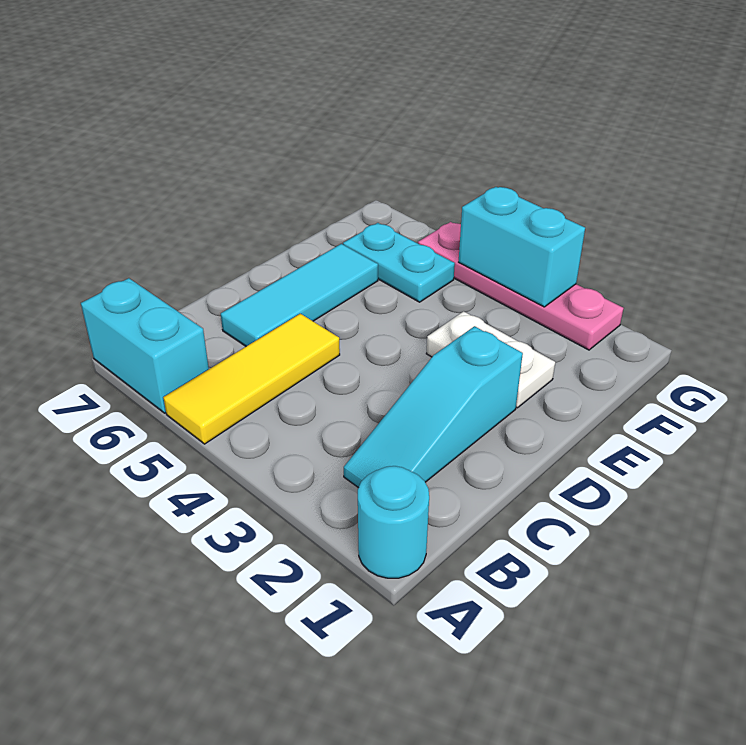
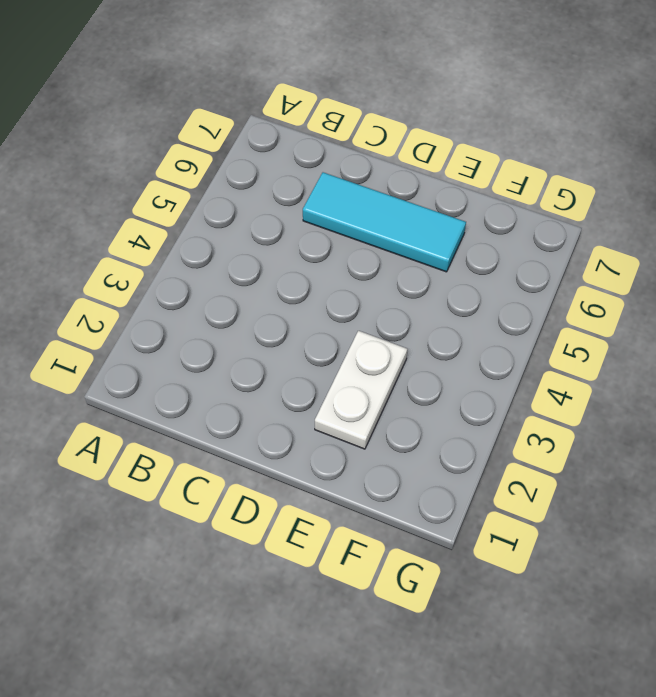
none -> cyan round brick A1 level 1
none -> yellow tile A5:C5 level 1

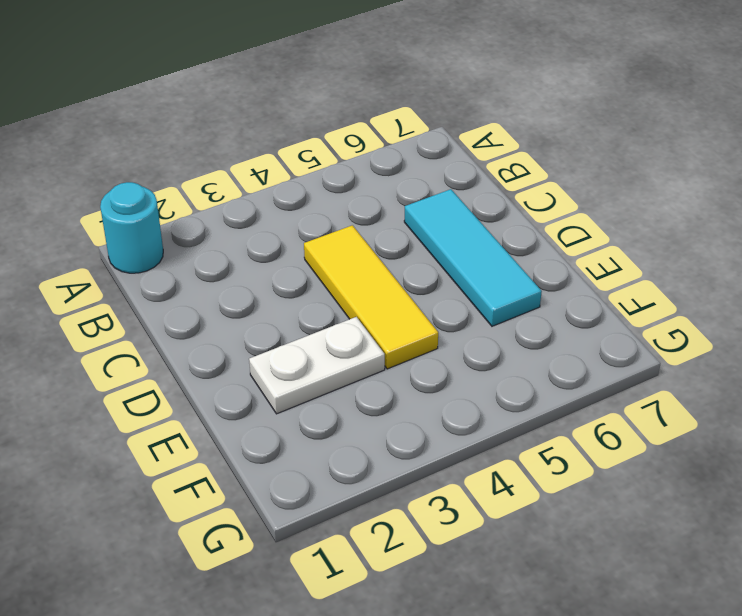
yellow tile C4:E4 level 1 -> yellow tile A5:C5 level 1
none -> cyan brick A6:A7 level 1
none -> cyan slope B2:D2 level 1 top D

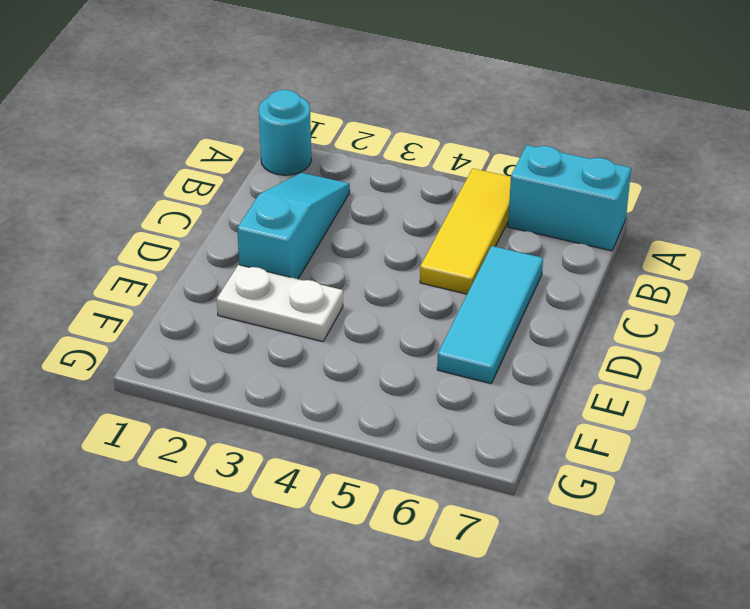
none -> cyan plate F5:F6 level 1
none -> pink plate G2:G5 level 1

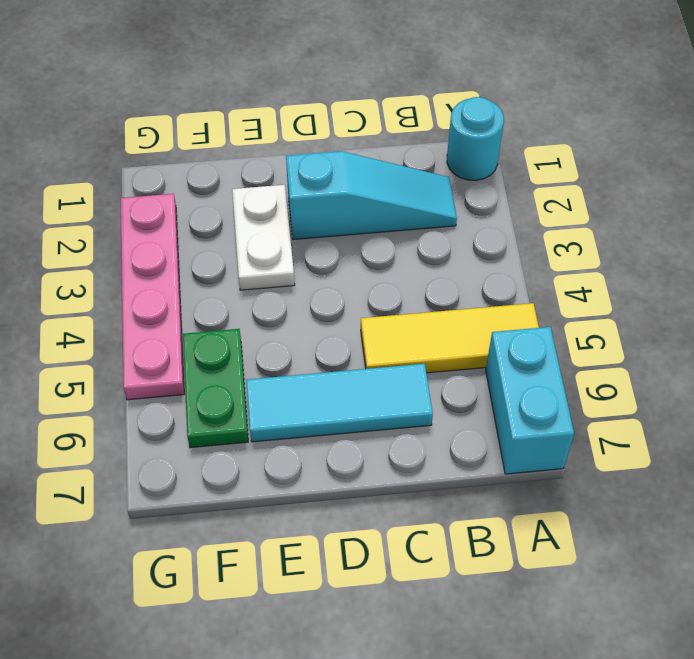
green plate F5:F6 level 1 -> cyan plate F5:F6 level 1
none -> cyan brick G3:G4 level 2

